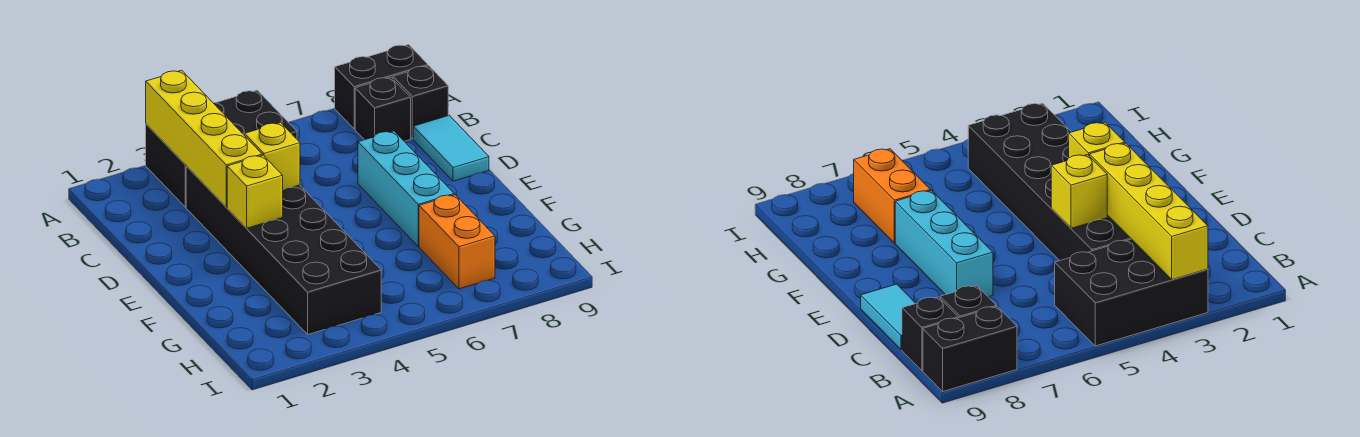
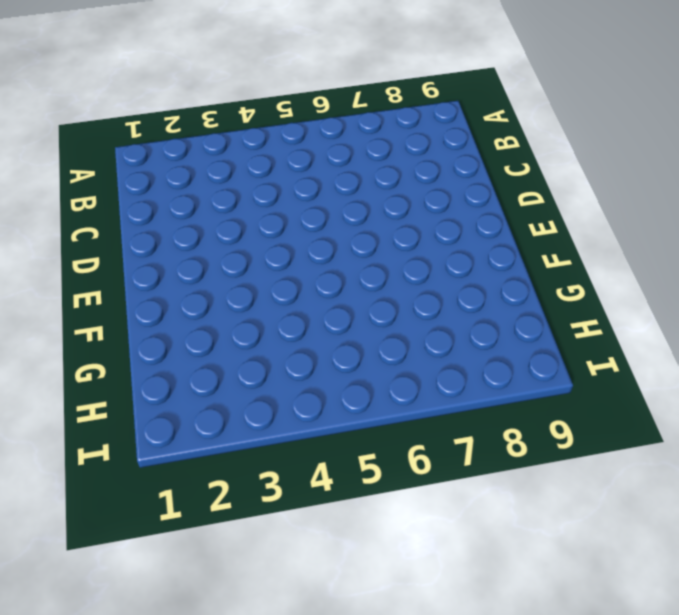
none -> black brick A3:B5 level 1
none -> black brick A8:A9 level 1

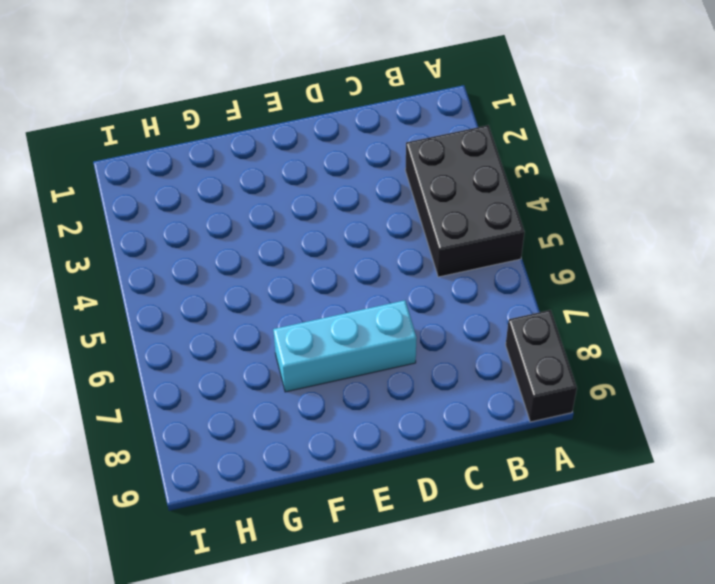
none -> black brick B8 level 1
none -> black brick B9 level 1

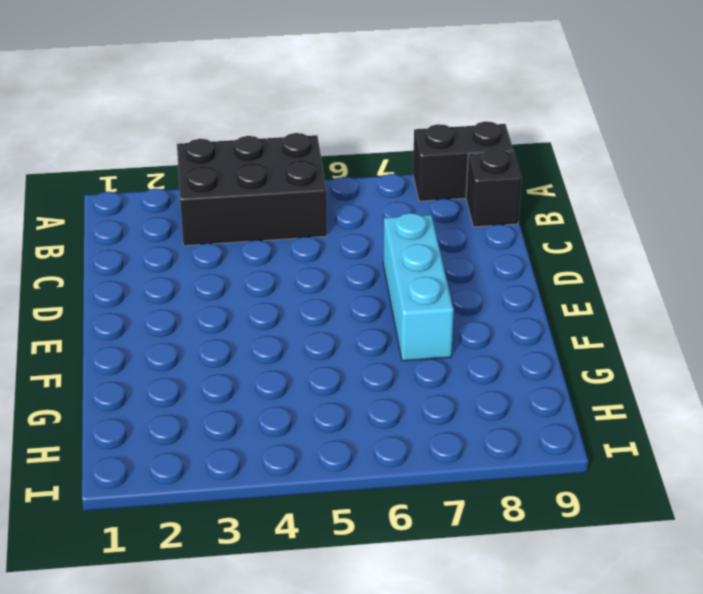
none -> black brick B8 level 1
none -> black brick C3:H4 level 1

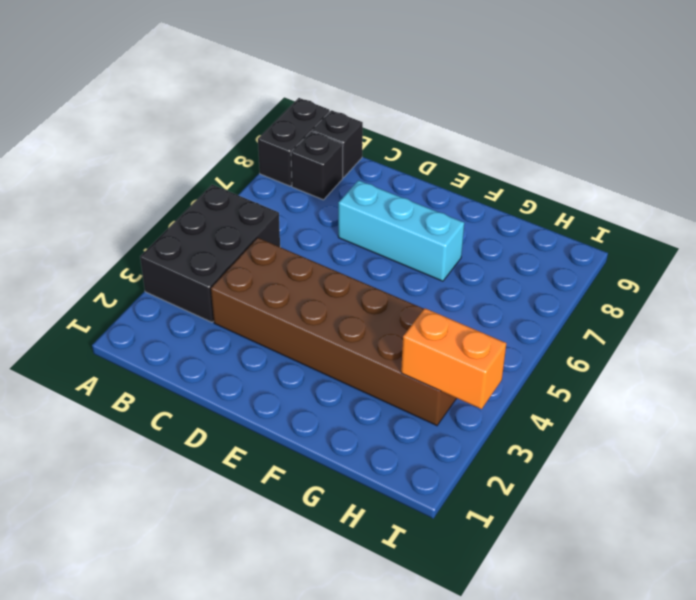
brown brick C3:H4 level 1 -> black brick C3:H4 level 1
orange brick H3:I3 level 2 -> orange brick G7:H7 level 1
none -> cyan tile C9:D9 level 1
none -> yellow brick A3:D3 level 2

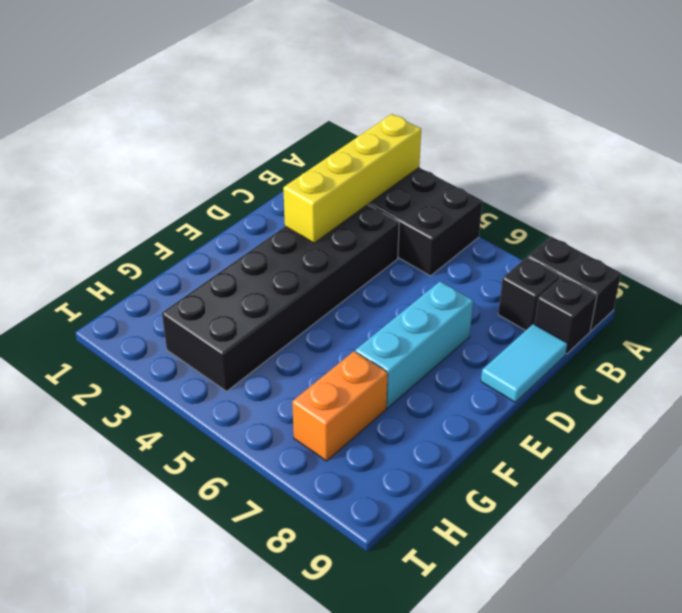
none -> yellow brick D4 level 2
none -> yellow brick E3 level 2

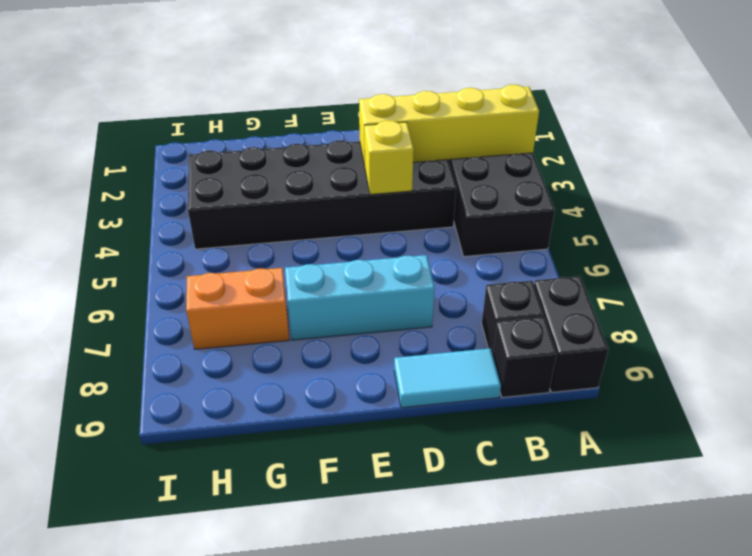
none -> yellow brick E3 level 2

